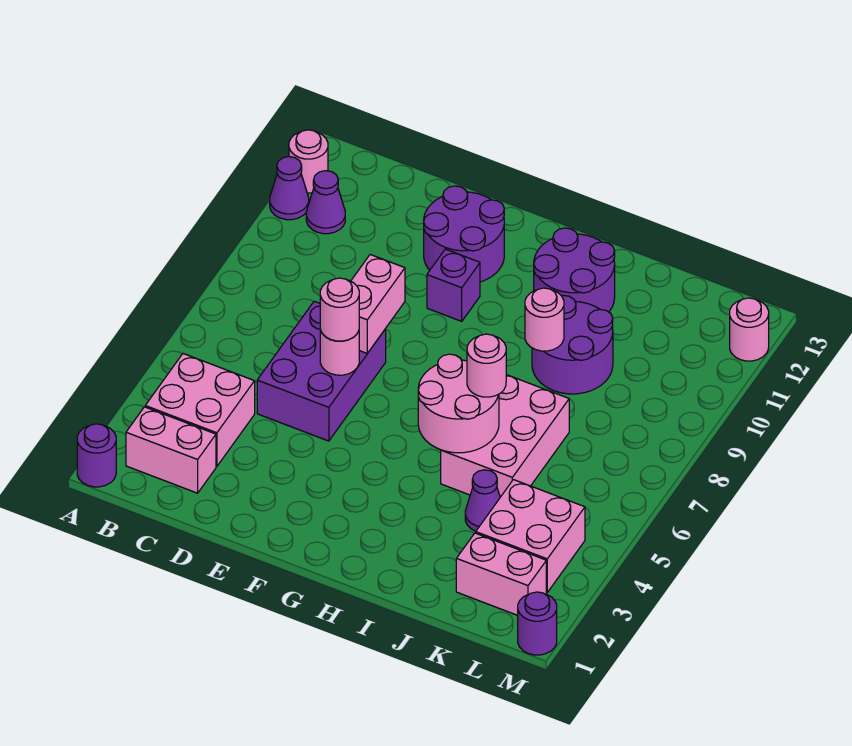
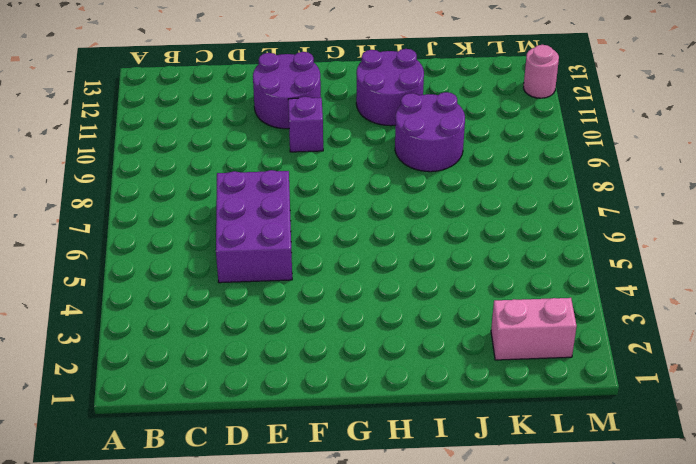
none -> purple round brick A1 level 1
none -> purple cone A11 level 1
none -> pink round brick A12 level 1

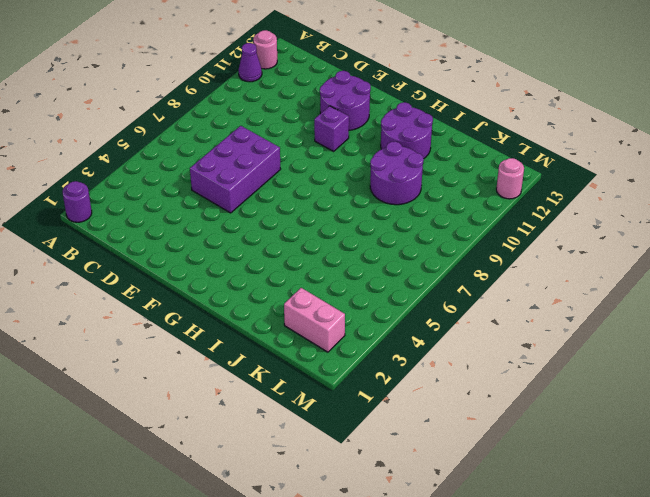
none -> pink brick B2:C2 level 1
none -> pink brick B3:C4 level 1
none -> purple cone B11 level 1

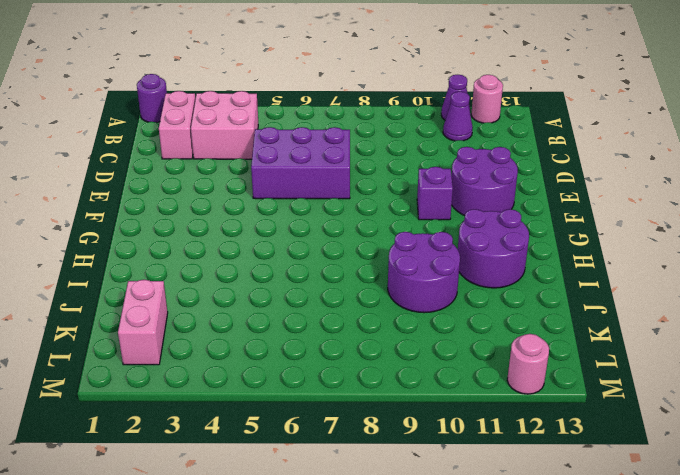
none -> pink brick I5:J7 level 1
none -> purple cone J4 level 1
none -> pink brick K3:L4 level 1

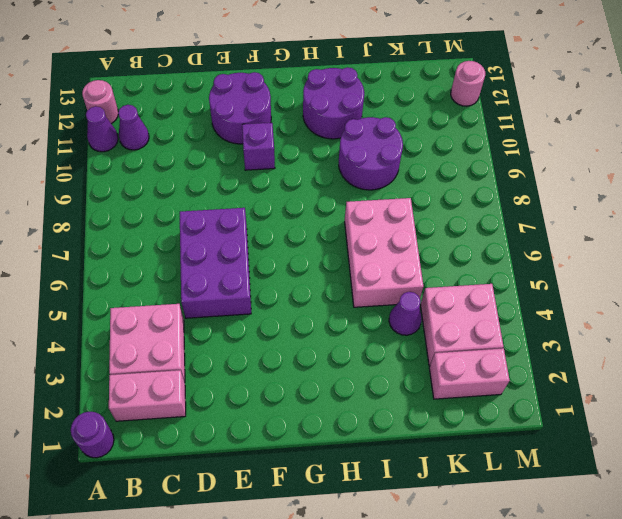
none -> purple round brick M1 level 1
none -> pink round brick E6 level 2
none -> pink brick E7:E8 level 2

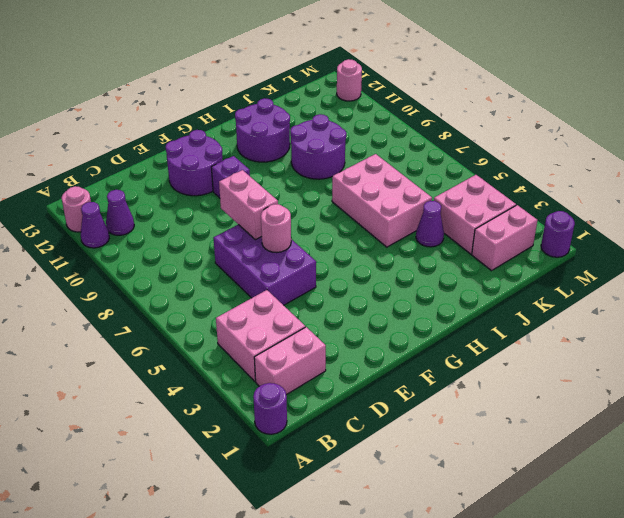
none -> pink round brick H5:I6 level 2
none -> pink round brick I9 level 2
none -> pink round brick E6 level 3

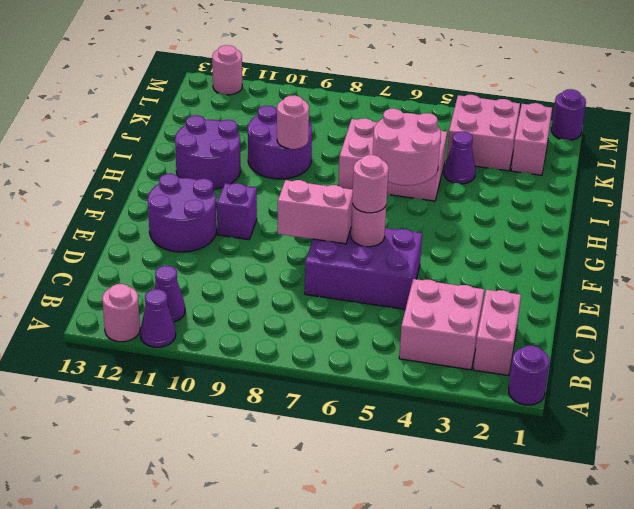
none -> pink round brick I6 level 3

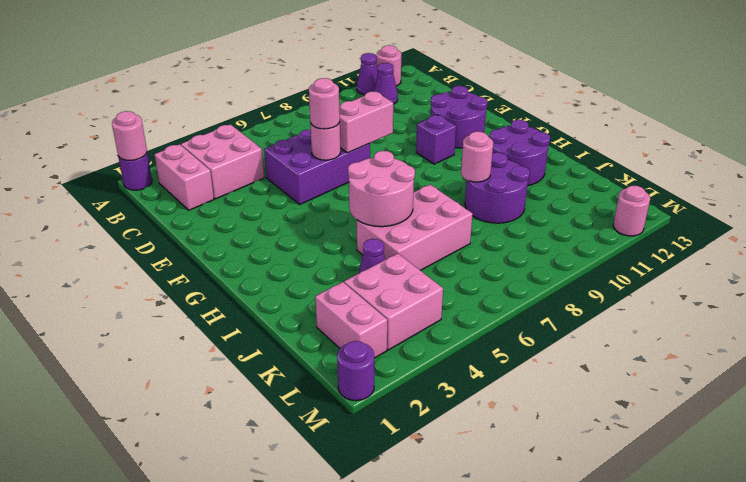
pink round brick A1 level 2 -> pink round brick I6 level 3

